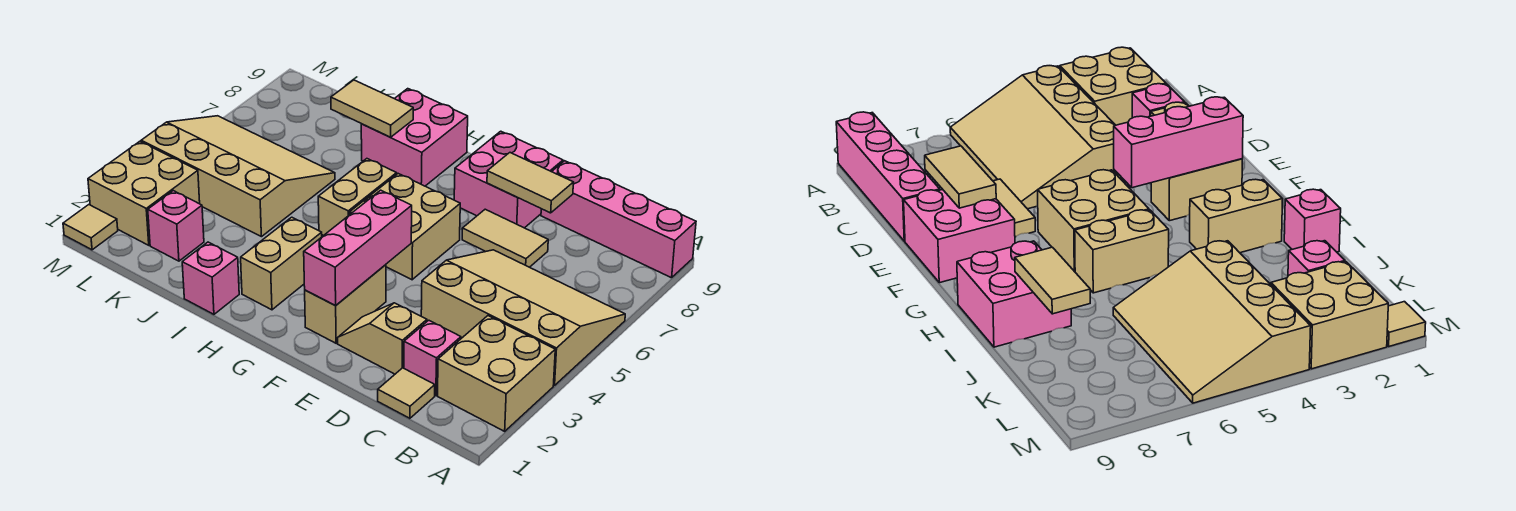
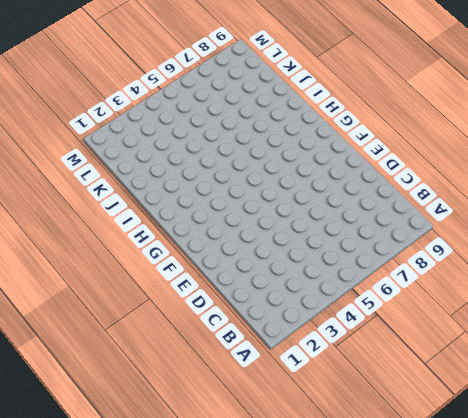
none -> tan brick A2:B3 level 1
none -> tan slope A4:D6 level 1 top 4
none -> pink brick A9:D9 level 1

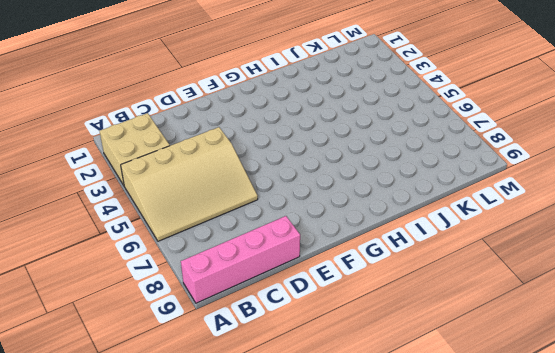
none -> tan tile C1 level 1
none -> pink brick C2 level 1
none -> tan slope D2:E2 level 1 top D

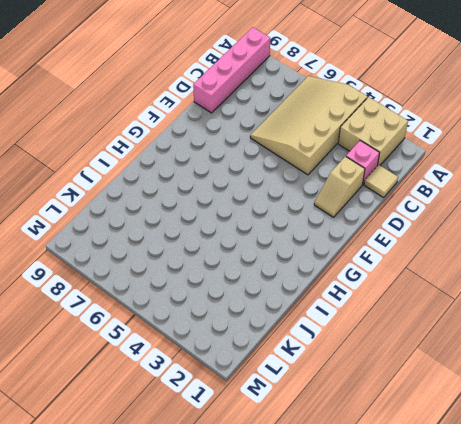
none -> tan tile D7:E7 level 1
none -> pink brick E8:F9 level 1
none -> tan brick F2:F3 level 1

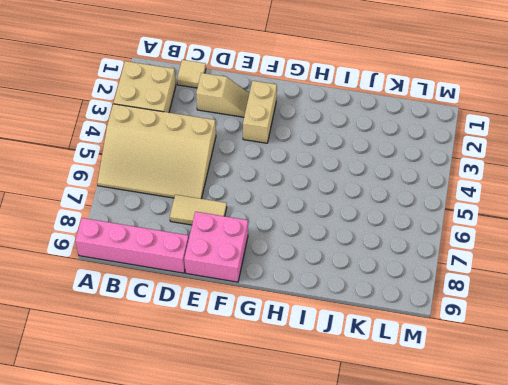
none -> pink brick C2 level 1
none -> tan brick F5:G6 level 1
none -> tan brick H2:H3 level 1

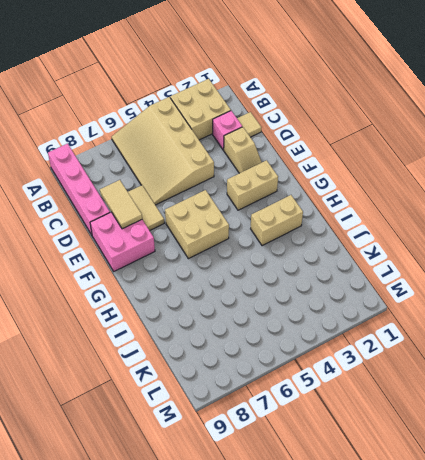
none -> tan brick H5:H6 level 1
none -> pink brick H8:I9 level 1
none -> pink brick I1 level 1

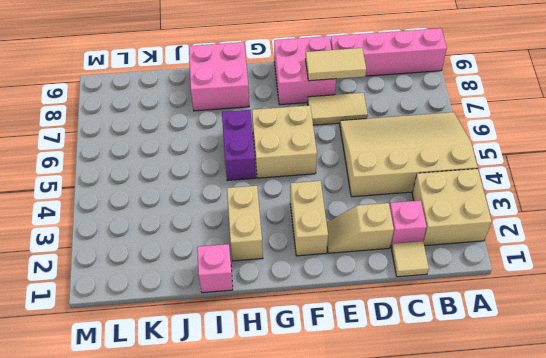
purple brick H5:H6 level 1 -> tan brick H5:H6 level 1
none -> tan slope J4:M6 level 1 top 4
none -> pink brick K2 level 1
none -> tan brick L2:M3 level 1

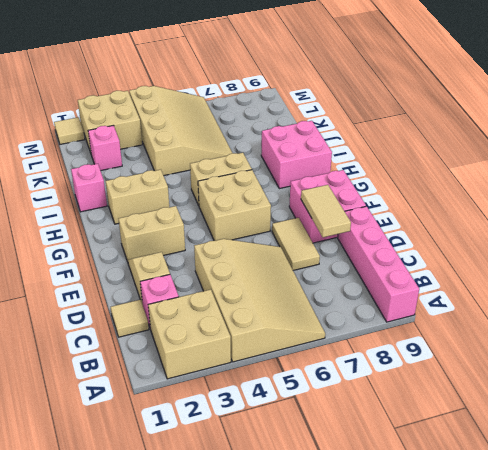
none -> pink brick F2:F4 level 2
none -> tan tile I8:J8 level 2

